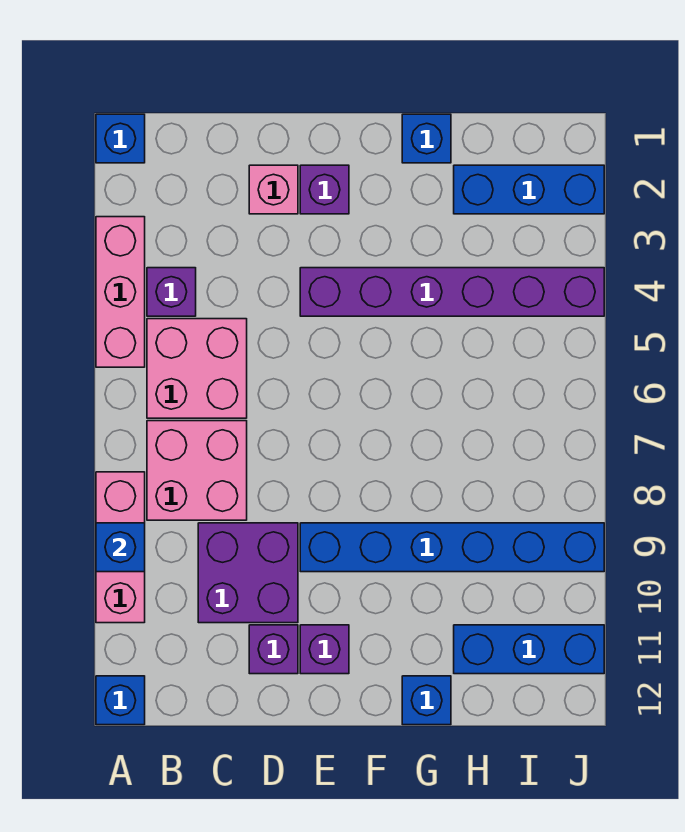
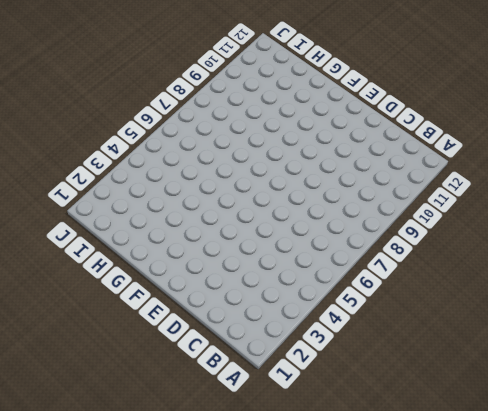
none -> blue brick A1 level 1
none -> pink brick A3:A5 level 1
none -> pink brick A8:A10 level 1

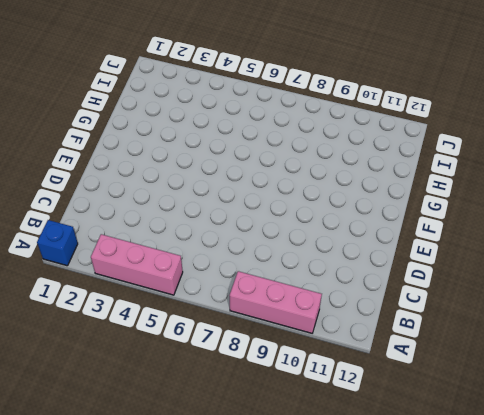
none -> blue brick A12 level 1
none -> purple brick B4 level 1
none -> pink brick B5:C6 level 1

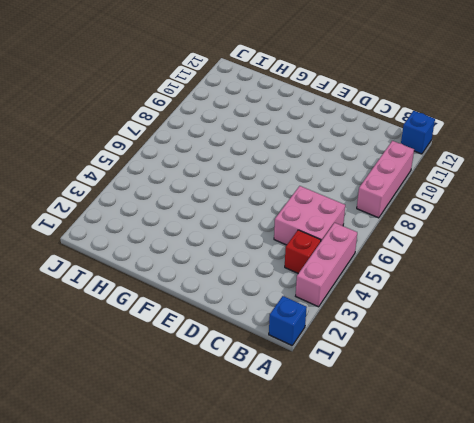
red brick B4 level 1 -> purple brick B4 level 1
none -> pink brick B7:C8 level 1
none -> purple brick C9:D10 level 1
none -> pink brick D2 level 1

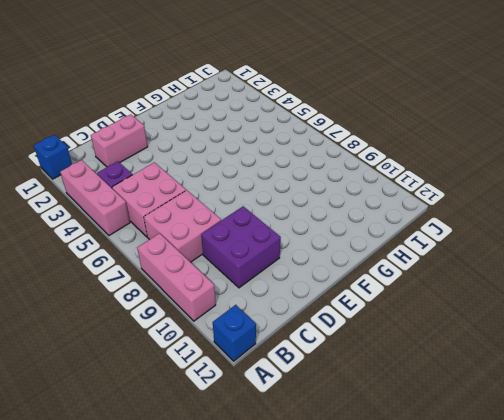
pink brick C2:D2 level 1 -> pink brick D2 level 1
none -> purple brick D11 level 1
none -> purple brick E2 level 1
none -> purple brick E4:J4 level 1

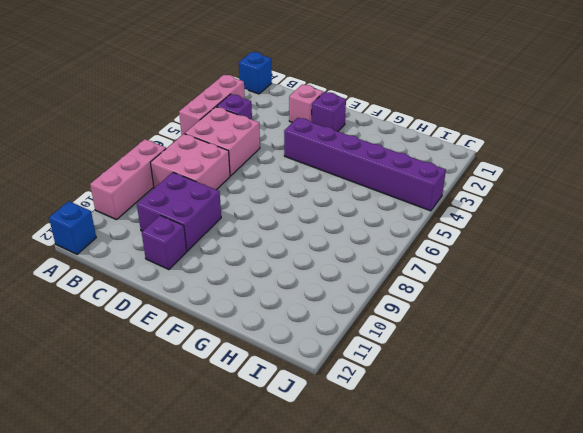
none -> blue brick E9:J9 level 1
none -> purple brick E11 level 1
none -> blue brick G1 level 1

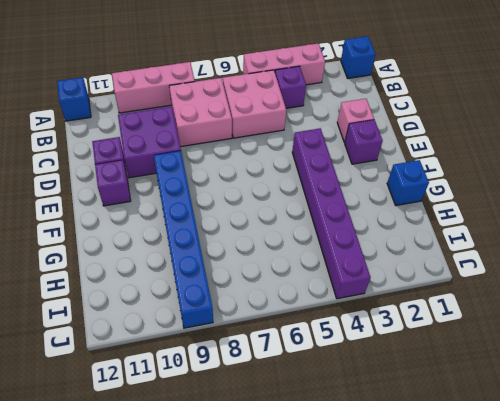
none -> blue brick G12 level 1
none -> blue brick H2:J2 level 1
none -> blue brick H11:J11 level 1

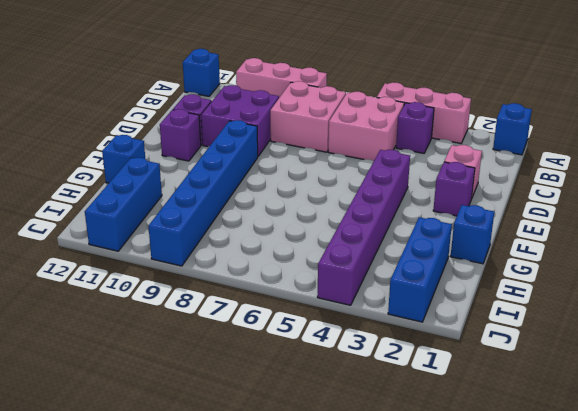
none -> blue brick A9 level 2

